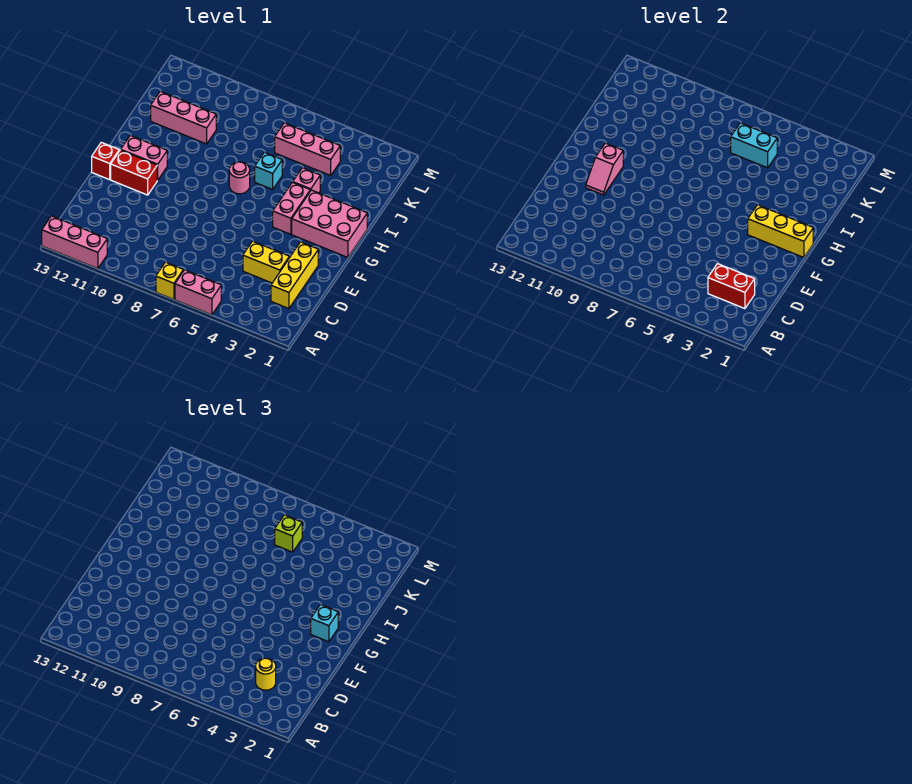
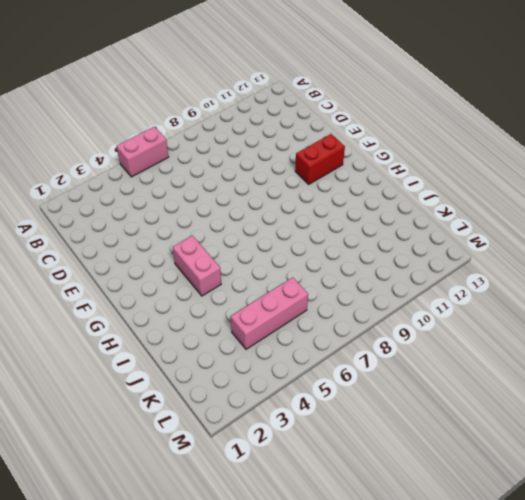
none -> yellow brick A7 level 1
none -> pink brick A11:A13 level 1
none -> yellow brick C2:E2 level 1

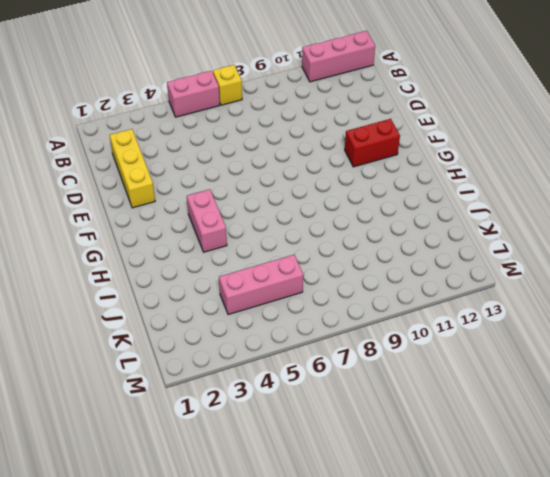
none -> yellow brick D3:D4 level 1
none -> red brick F13 level 1
none -> pink brick G1:H3 level 1

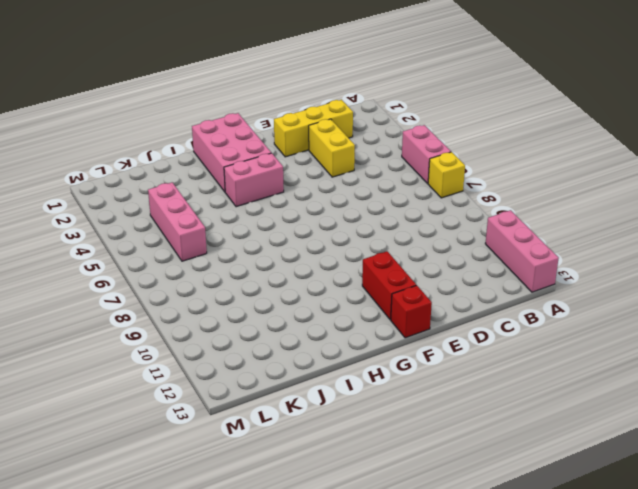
none -> pink brick G11:G12 level 1
none -> pink round brick H7 level 1
none -> pink brick I4 level 1

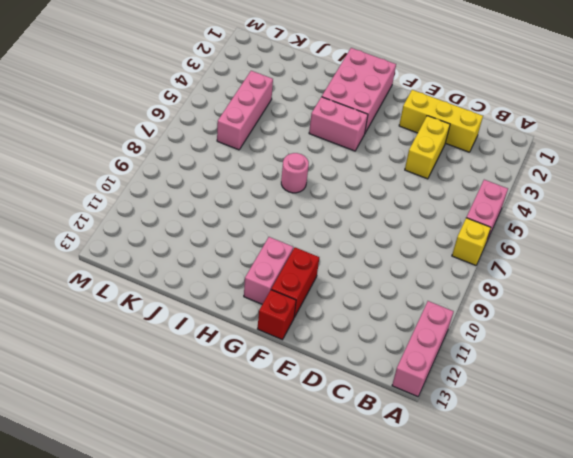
none -> pink brick I4 level 1
none -> cyan brick I6 level 1
none -> pink brick J10:J12 level 1

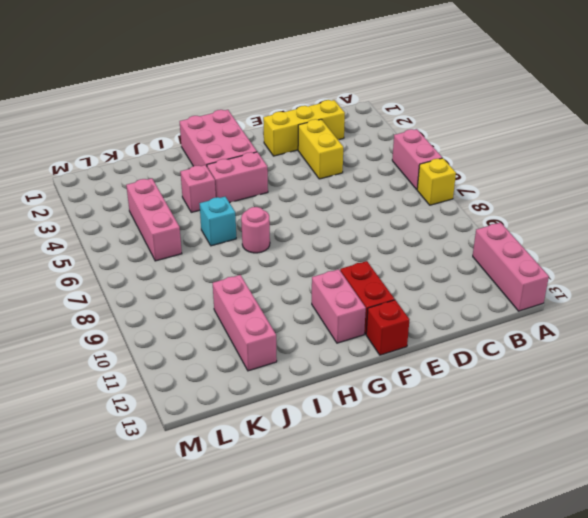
none -> red brick C2:C3 level 2
none -> pink slope F11:G11 level 2 top G
none -> yellow brick G1:G3 level 2

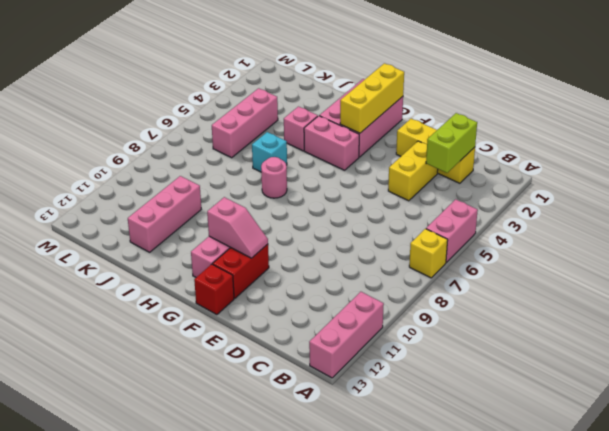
lime brick C2:C3 level 2 -> red brick C2:C3 level 2
none -> cyan brick K5:K6 level 2
none -> yellow round brick C3 level 3
none -> cyan brick G2 level 3

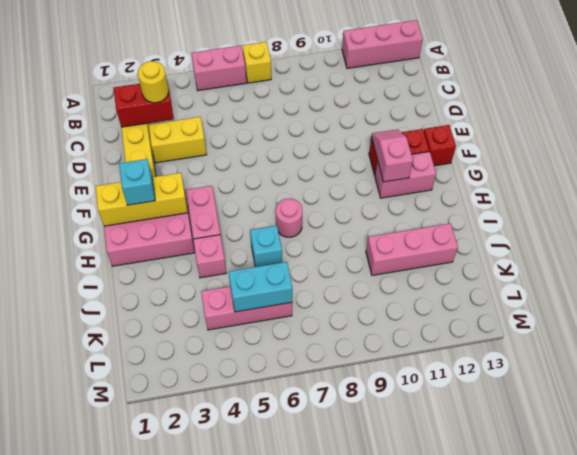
none -> lime brick K6 level 3

